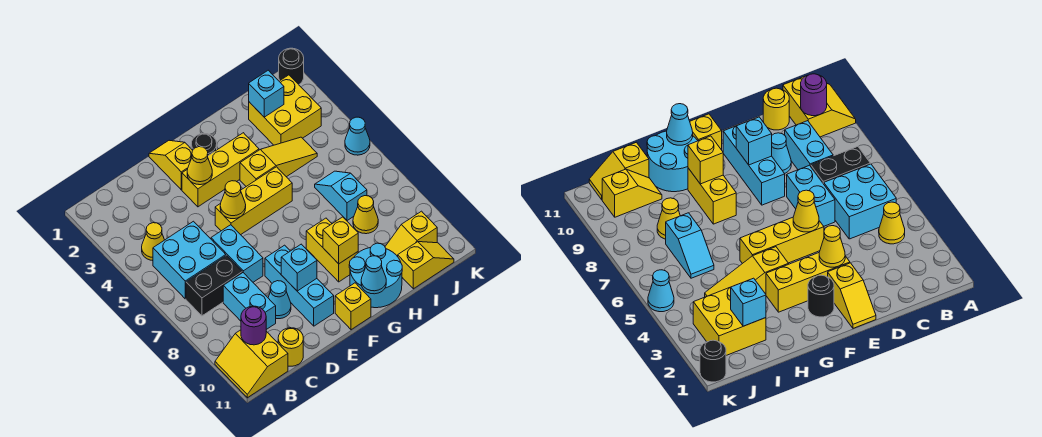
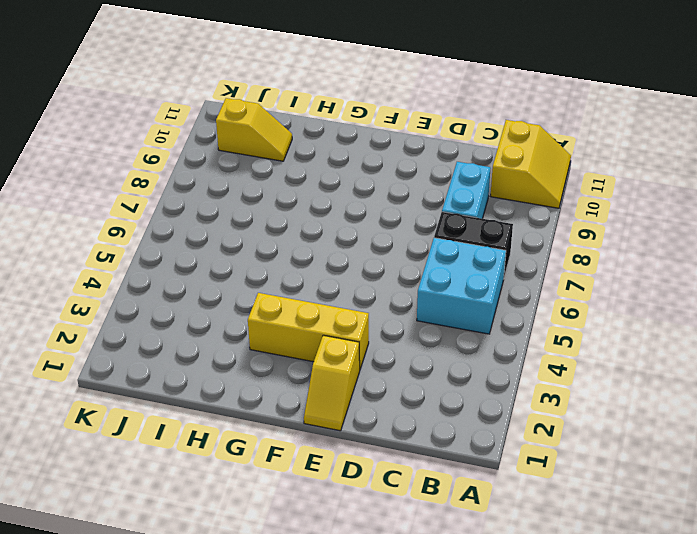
none -> yellow cone B4 level 1
none -> yellow round brick C11 level 1
none -> cyan brick D6:D7 level 1
none -> cyan cone D9 level 1

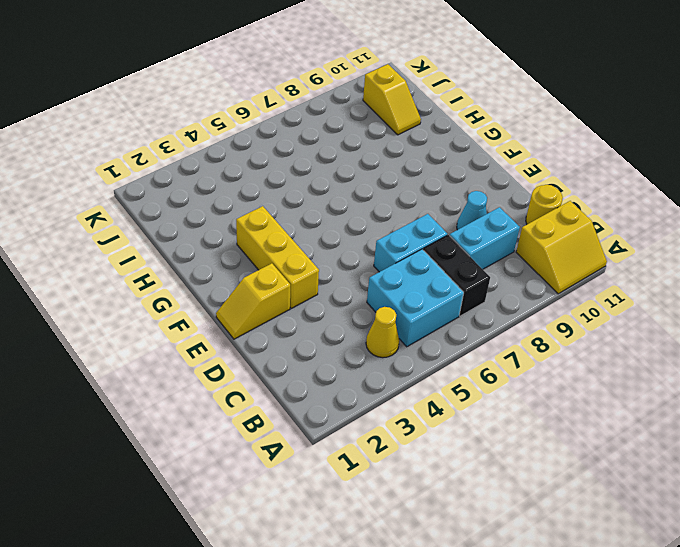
none -> yellow brick E5:G5 level 1
none -> cyan brick E8:E10 level 1
none -> black round brick F2 level 1
none -> yellow brick F11 level 1

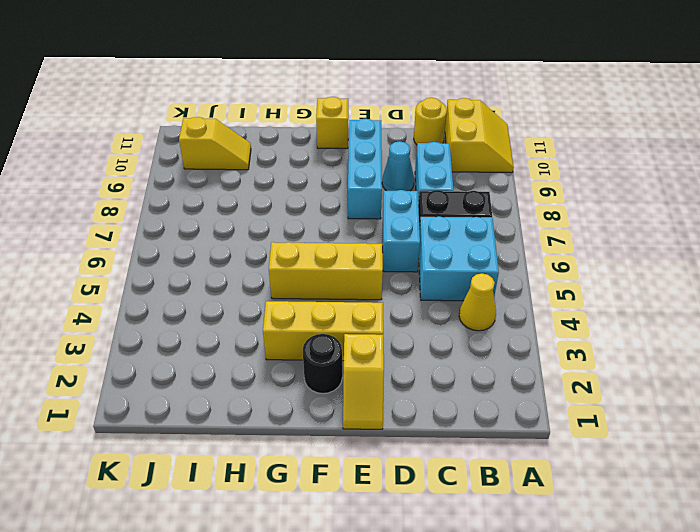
none -> yellow slope G4:I4 level 1 top G
none -> yellow brick G8:G9 level 1
none -> cyan round brick G10:H11 level 1
none -> yellow brick I2:J3 level 1

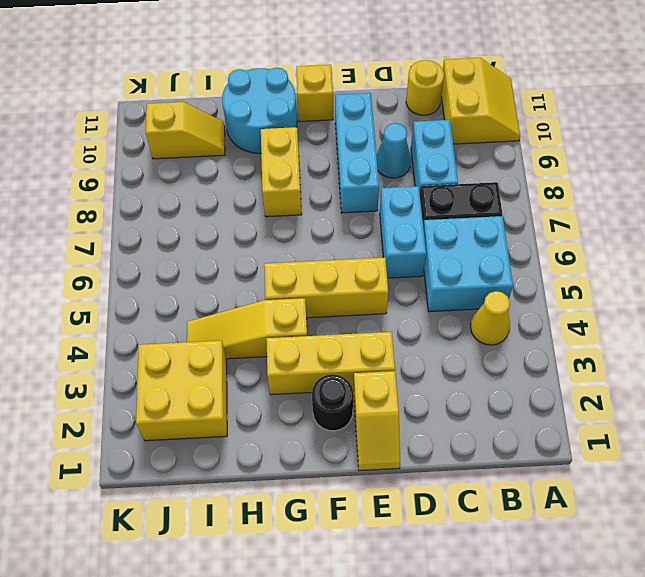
none -> cyan slope I6:I7 level 1 top 7
none -> yellow cone I8 level 1
none -> yellow slope I11:J11 level 1 top I
none -> black round brick K1 level 1

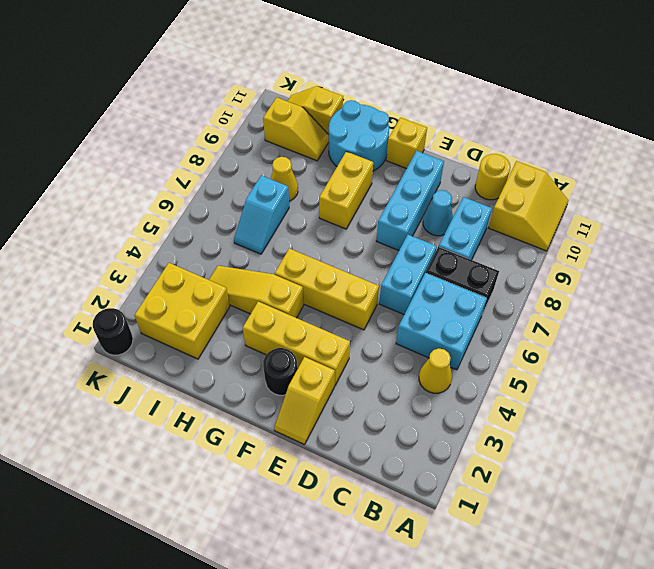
none -> cyan cone K5 level 1
none -> purple round brick B10 level 2
none -> yellow cone E3 level 2
none -> yellow cone E5 level 2

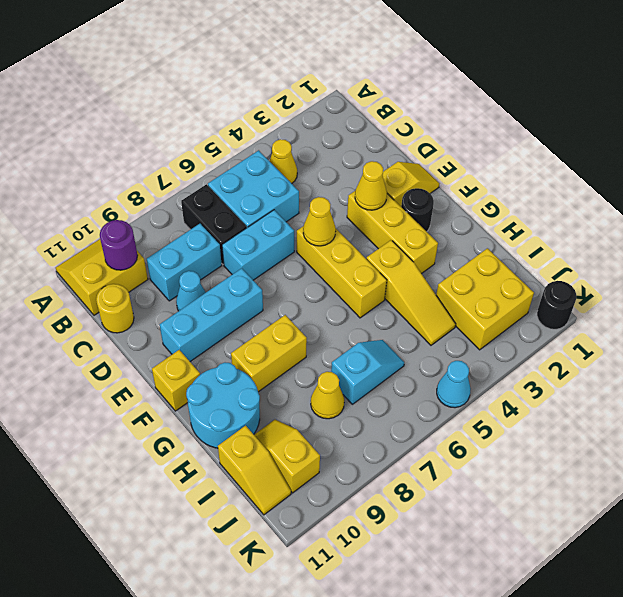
none -> cyan brick E9 level 2
none -> yellow brick G9 level 2
none -> cyan cone G11 level 2
none -> cyan brick I2 level 2

